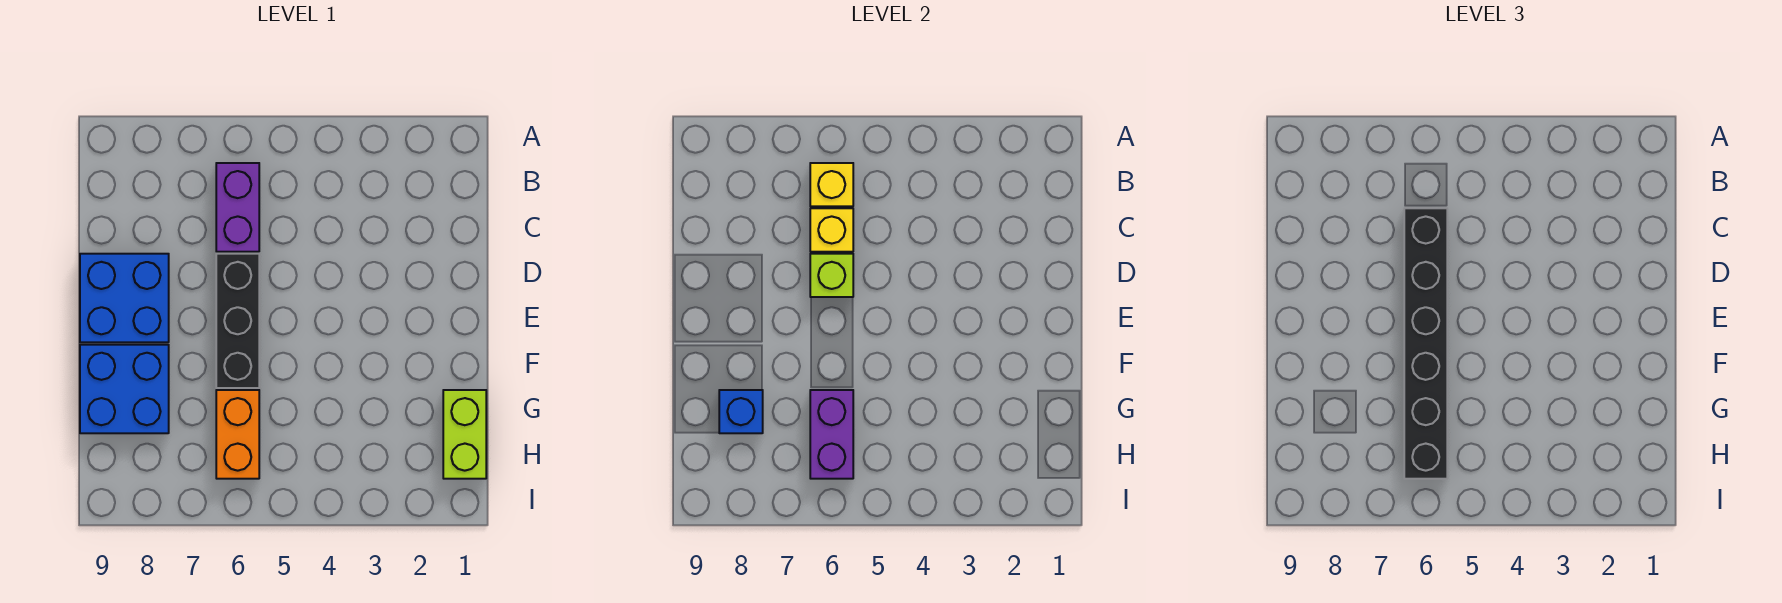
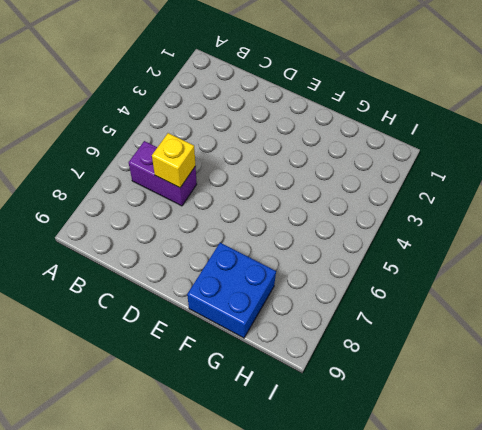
none -> black brick D6:F6 level 1
none -> blue brick D8:E9 level 1
none -> lime brick G1:H1 level 1

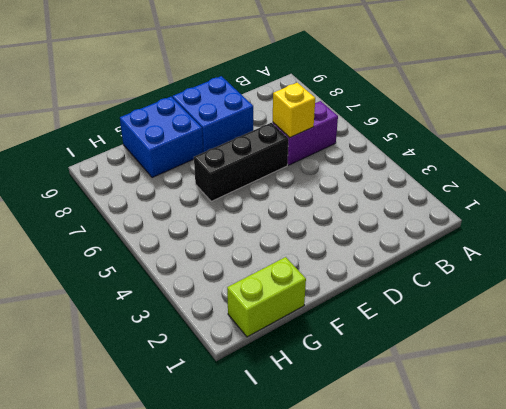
none -> orange brick G6:H6 level 1
none -> yellow brick B6 level 2
none -> lime brick D6 level 2

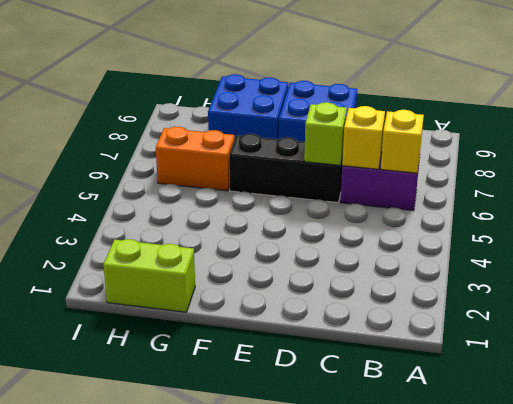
none -> purple brick G6:H6 level 2
none -> blue brick G8 level 2
none -> black brick C6:H6 level 3

